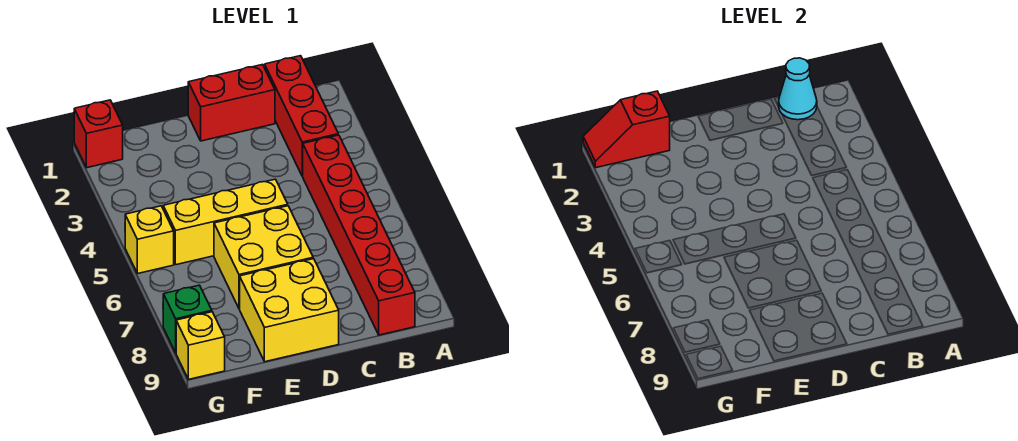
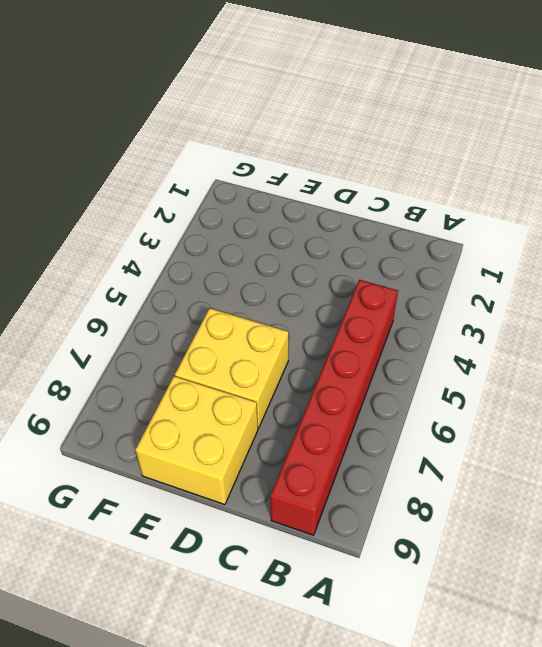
none -> red brick B1:B3 level 1
none -> red brick C1:D1 level 1
none -> yellow brick D5:F5 level 1

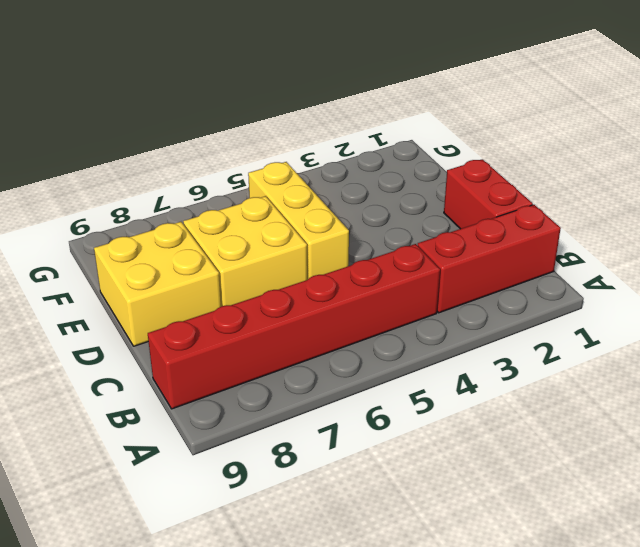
none -> red brick G1 level 1
none -> yellow brick G5 level 1
none -> green brick G8 level 1

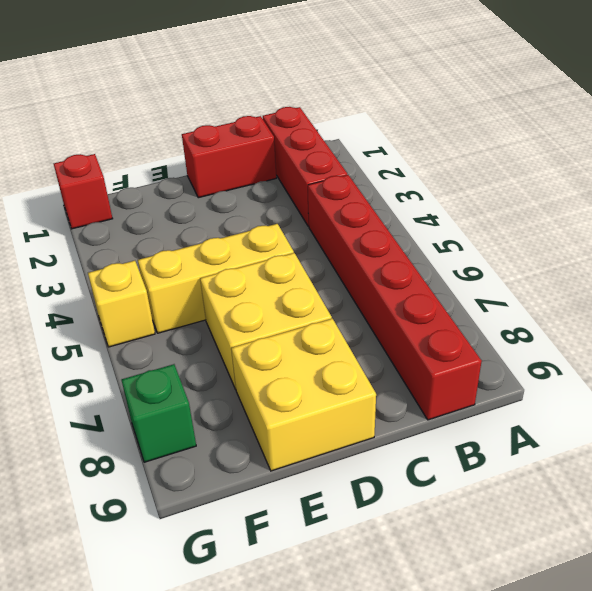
none -> yellow brick G9 level 1
none -> cyan cone B1 level 2
none -> red slope F1:G1 level 2 top F

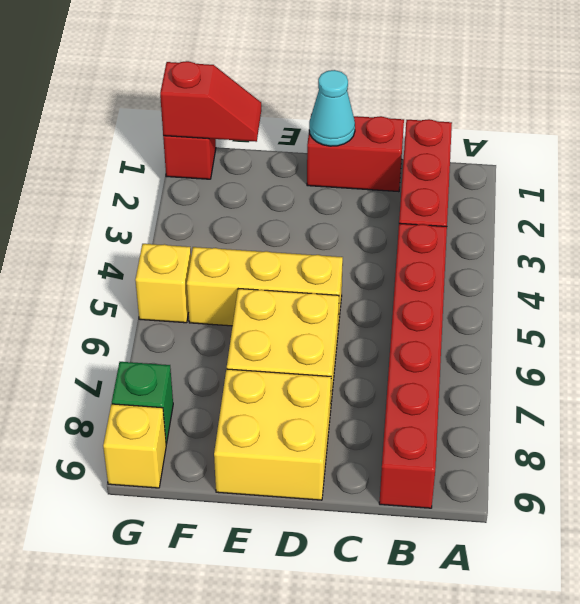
cyan cone D1 level 2 -> cyan cone B1 level 2
red slope F1:G1 level 2 top G -> red slope F1:G1 level 2 top F

